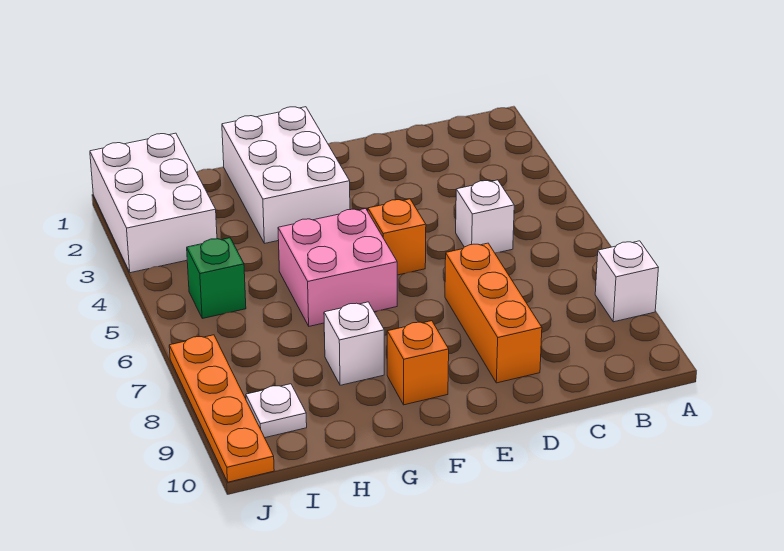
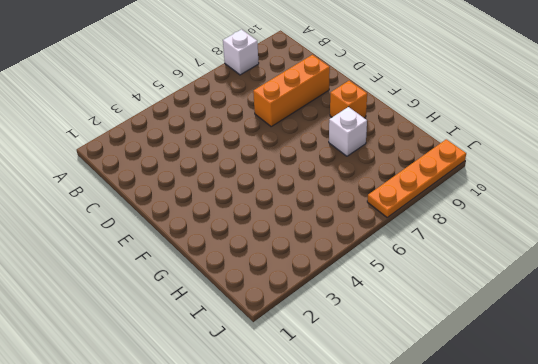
none -> white brick C5 level 1
none -> orange brick E5 level 1
none -> white brick F1:G3 level 1

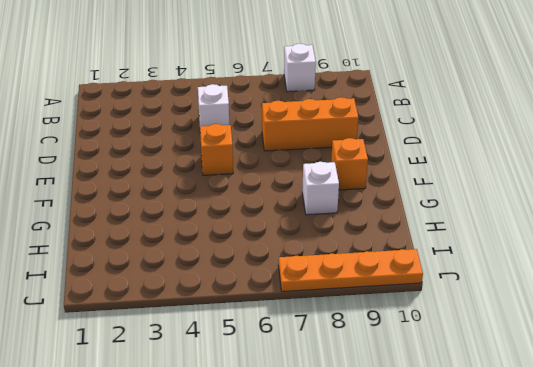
none -> white brick F1:G3 level 1
none -> pink brick F5:G6 level 1
none -> white brick I1:J3 level 1

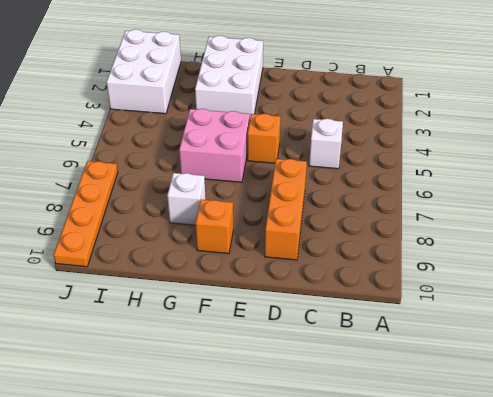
none -> white brick A8 level 1
none -> green brick I5 level 1
none -> white plate I9 level 1

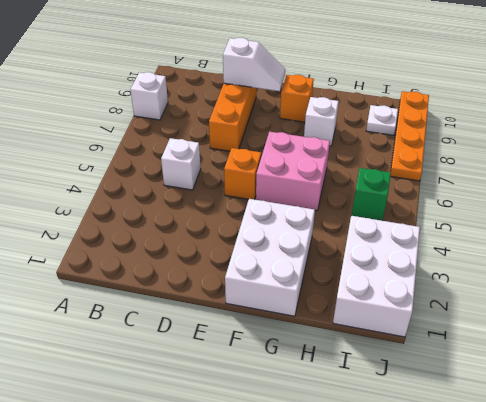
white slope D9:E9 level 2 top D -> none

